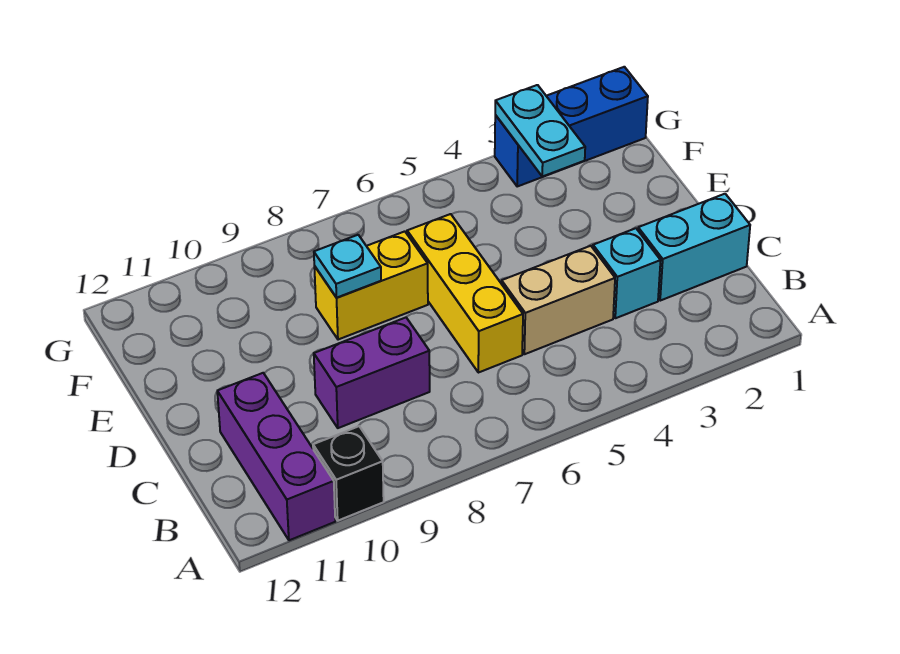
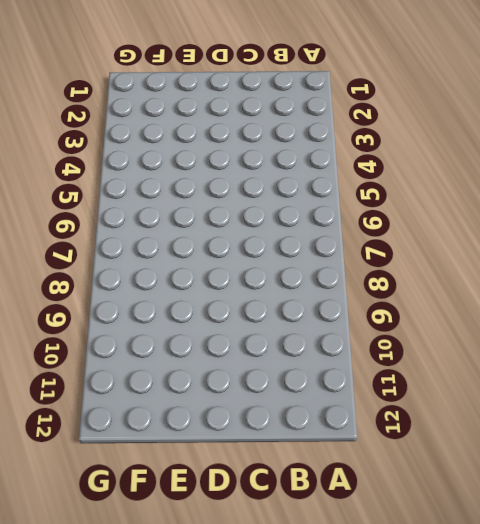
none -> black brick A10 level 1
none -> purple brick A11:C11 level 1

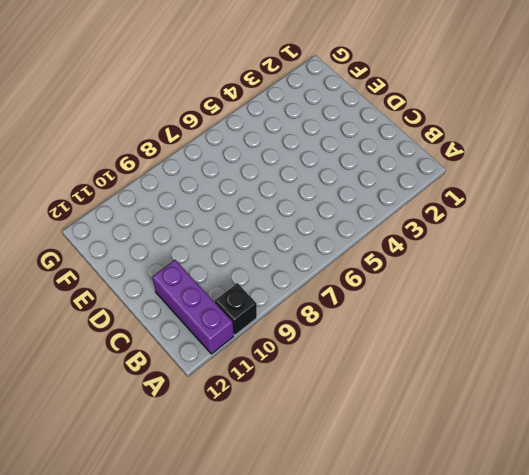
none -> cyan brick C1:C2 level 1
none -> cyan brick C3 level 1

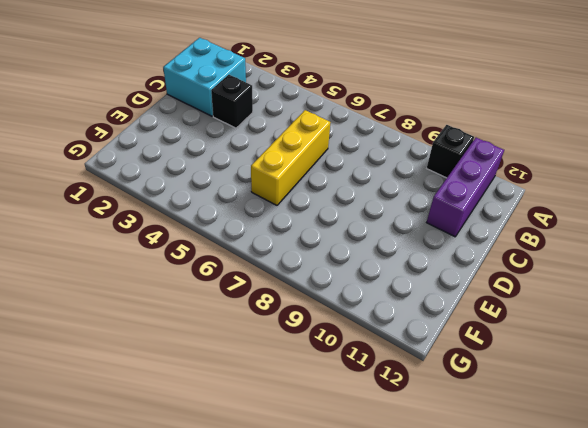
cyan brick B1:C2 level 1 -> cyan brick C1:C2 level 1
black brick C3 level 1 -> cyan brick C3 level 1
none -> tan brick C4:C5 level 1
none -> purple brick C8:C9 level 1

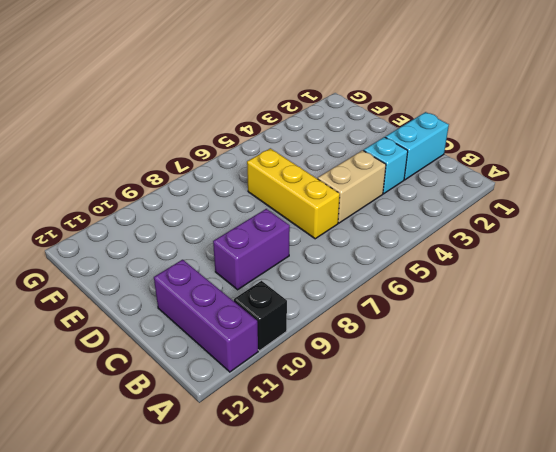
none -> yellow brick E7:E8 level 1
none -> blue brick G1:G3 level 1

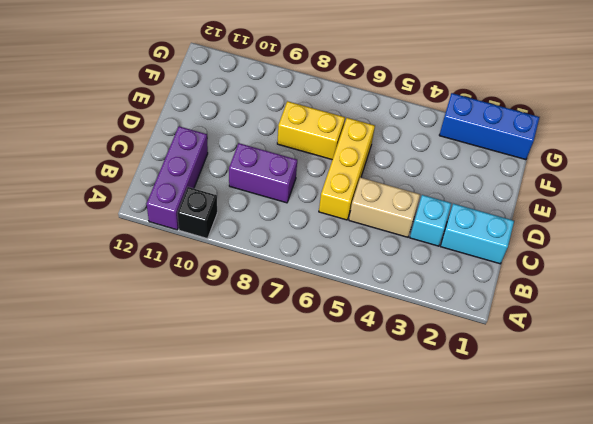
none -> cyan plate E8 level 2
none -> cyan plate F3:G3 level 2

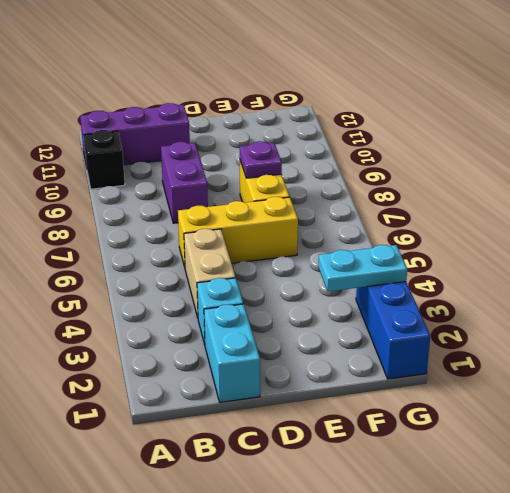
purple plate E8 level 2 -> cyan plate E8 level 2

